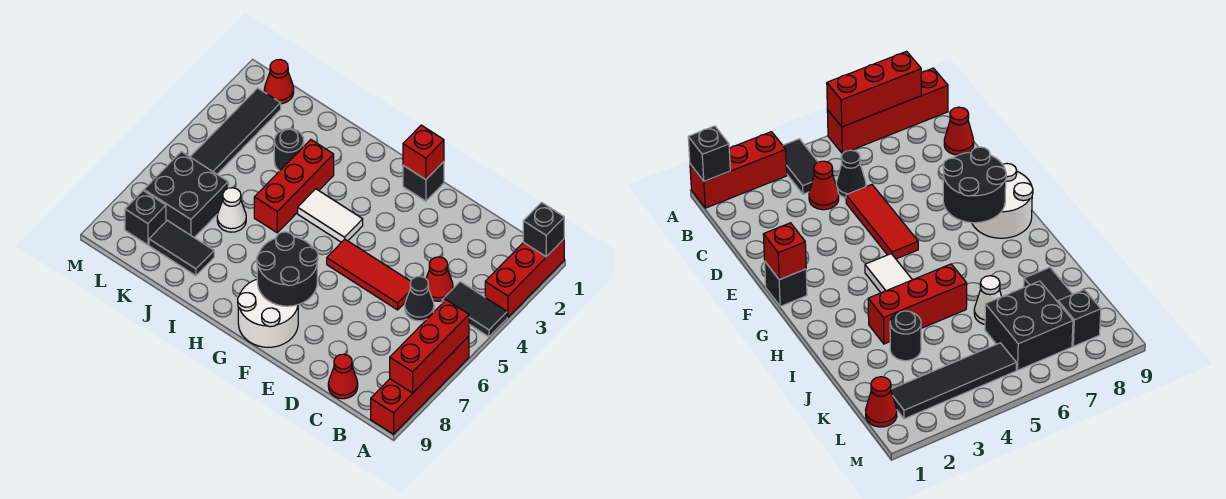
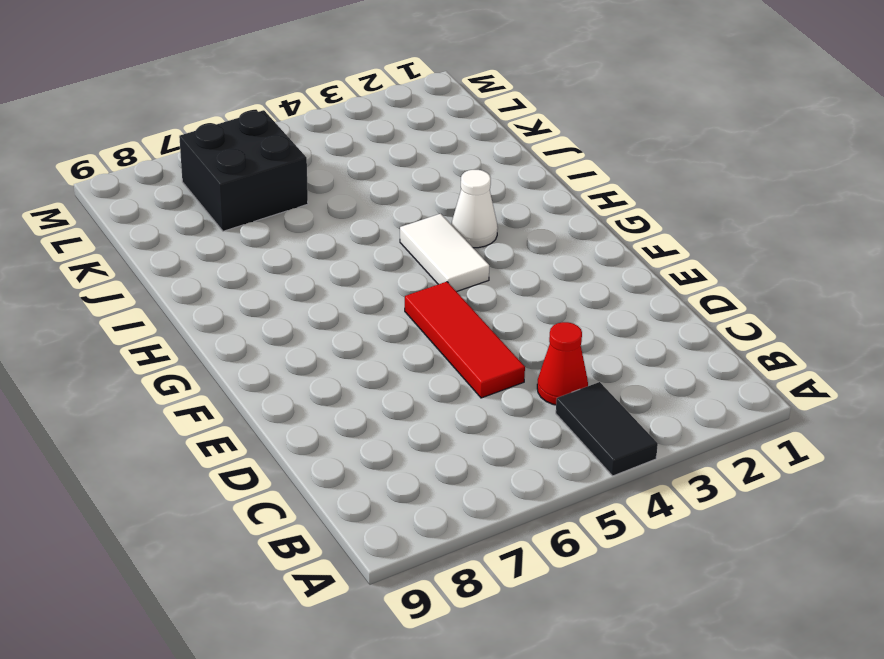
white cone H3 level 1 -> white cone J6 level 1
none -> red brick A1:A3 level 1
none -> red brick A6:A9 level 1
none -> black cone C5 level 1

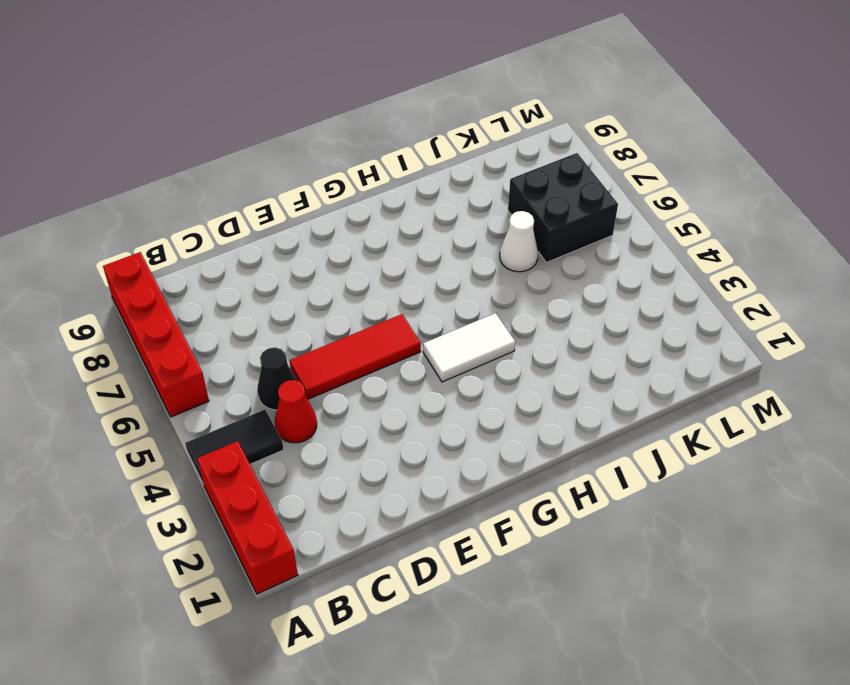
none -> red cone C9 level 1
none -> black brick F1 level 1
none -> white round brick F8:G9 level 1

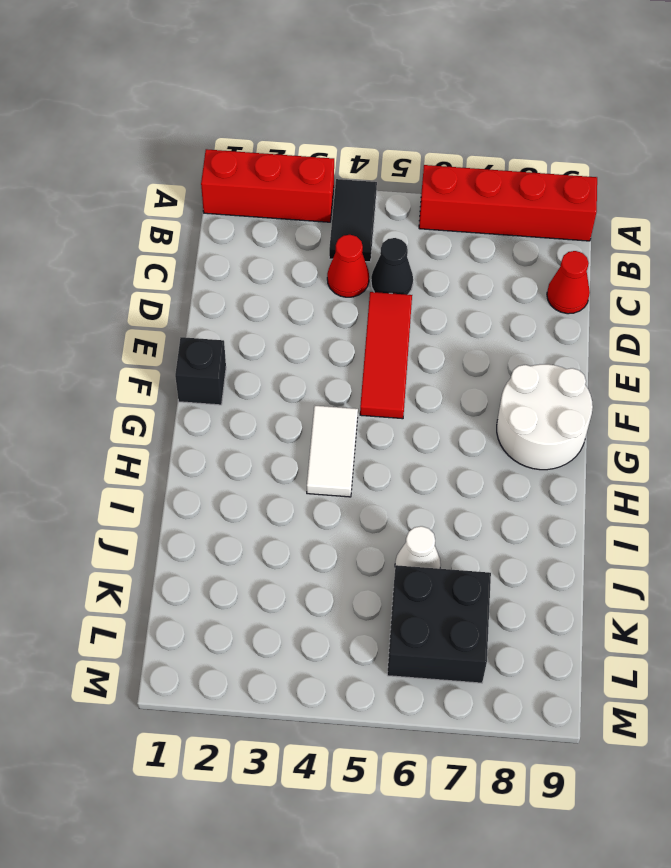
none -> red brick I3:I5 level 1
none -> black round brick J3 level 1
none -> black tile J8:K8 level 1

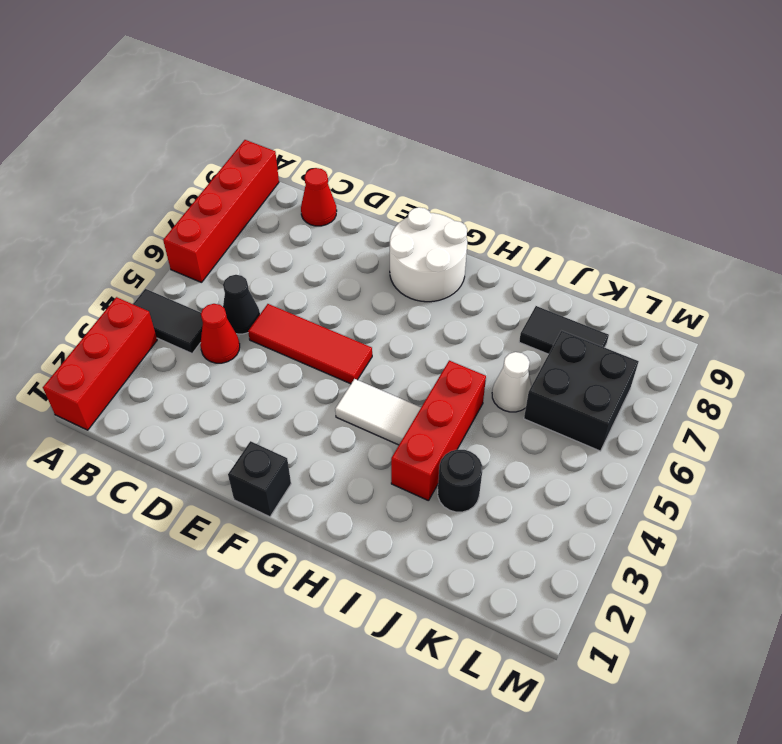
none -> red cone L1 level 1
none -> black tile L2:L5 level 1
none -> black brick L8 level 1

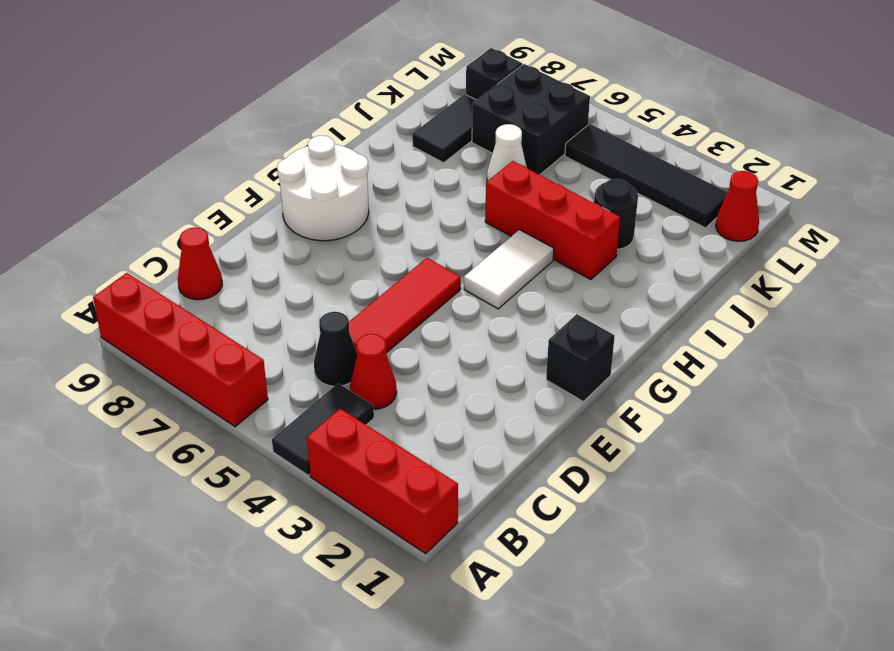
none -> black brick A1 level 2
none -> red brick A6:A8 level 2
none -> red brick F1 level 2

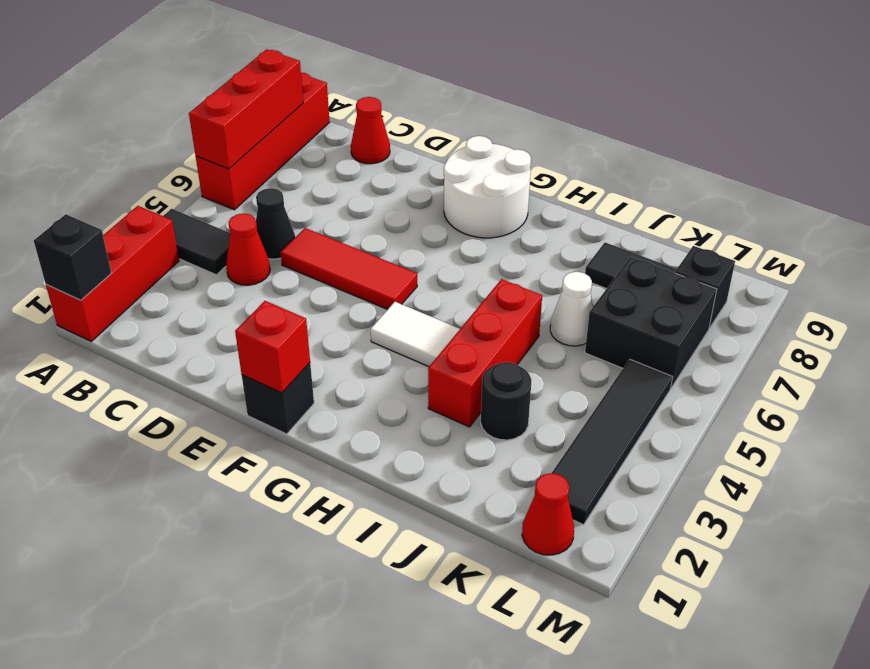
none -> black round brick F7:G8 level 2

